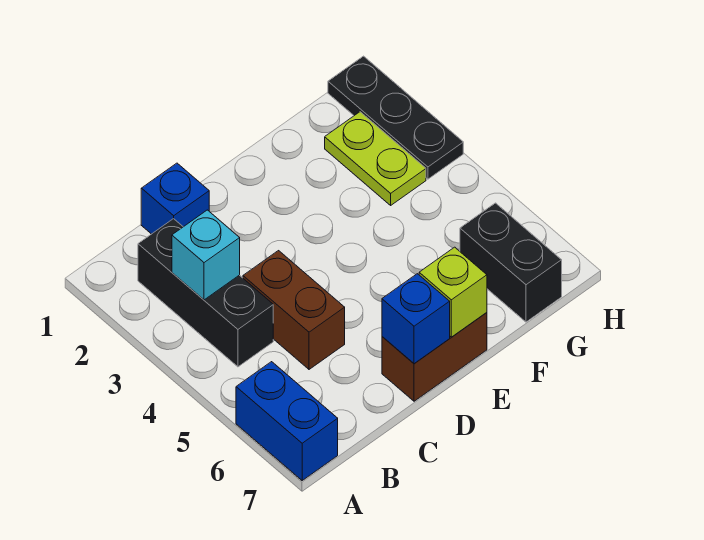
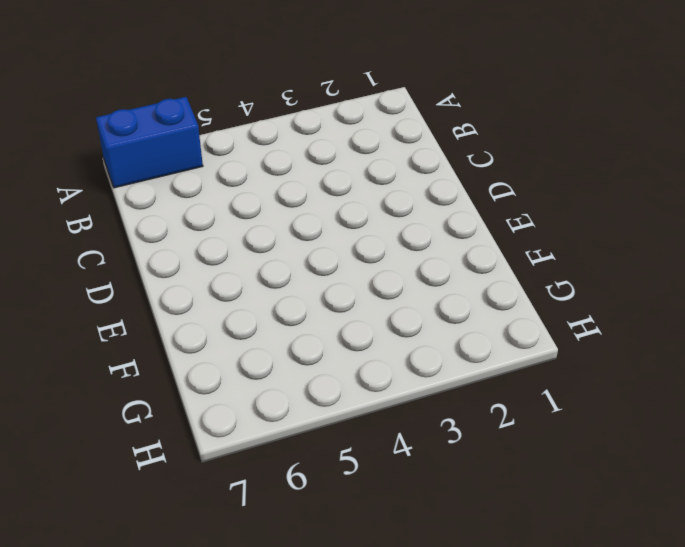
none -> black brick B2:B4 level 1
none -> blue brick C1 level 1

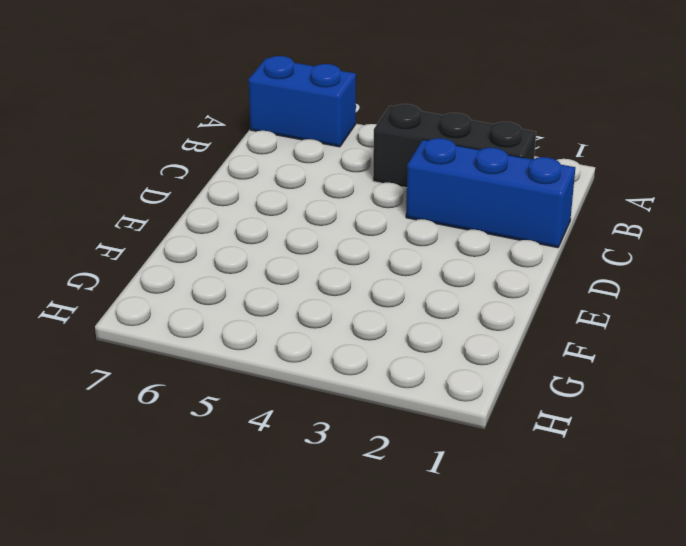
blue brick C1:C3 level 1 -> blue brick C1 level 1
none -> brown brick C4:C5 level 1
none -> brown brick D7:E7 level 1

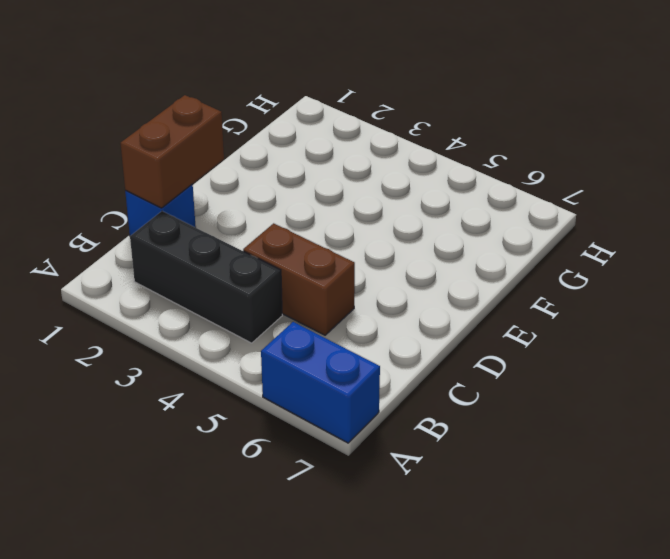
brown brick C1:D1 level 2 -> brown brick D7:E7 level 1
none -> lime plate G2:G3 level 1
none -> black brick G6:G7 level 1

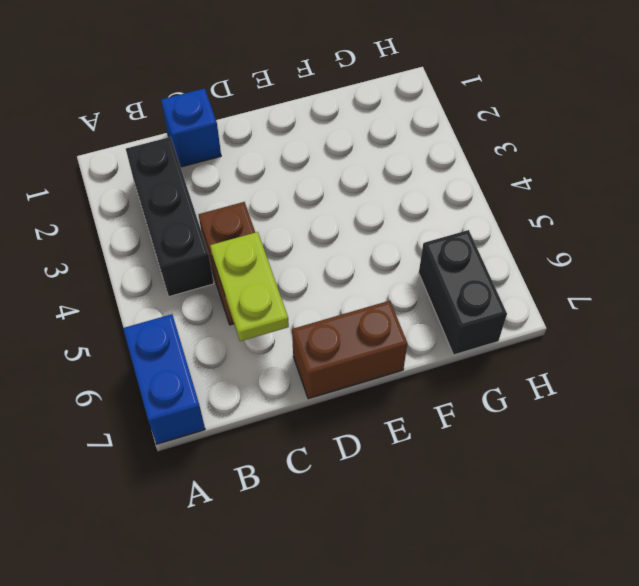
lime plate C5:C6 level 2 -> lime plate G2:G3 level 1
none -> black plate H1:H3 level 1
none -> cyan brick B3 level 2

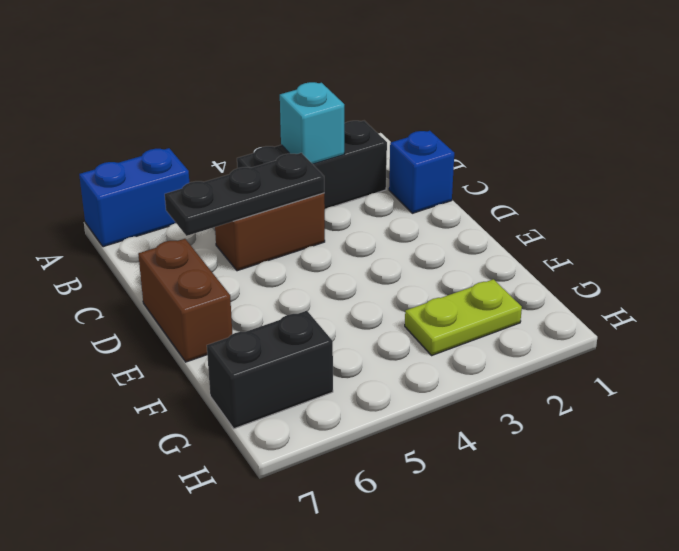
black plate C4:C6 level 2 -> black plate H1:H3 level 1
none -> blue brick D7 level 2
none -> lime brick E7 level 2

